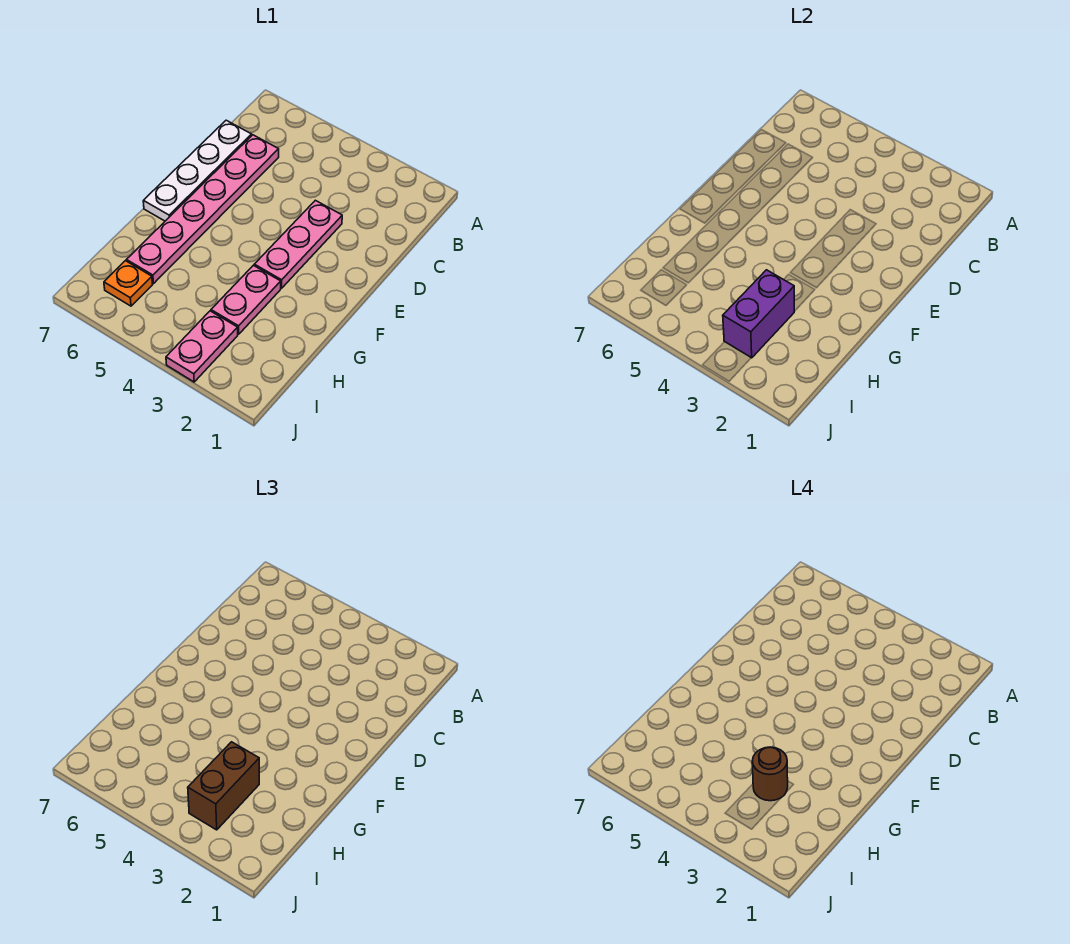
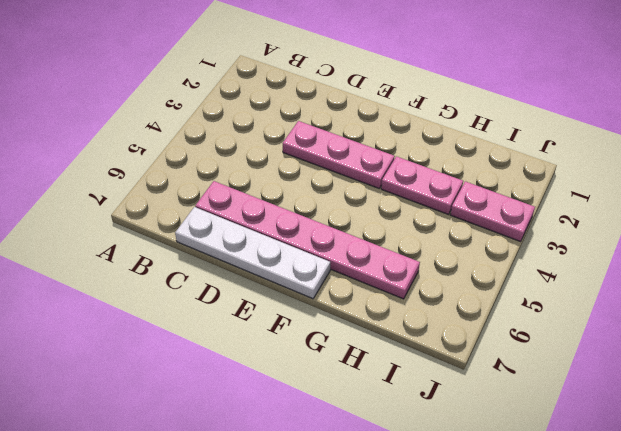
none -> orange plate I6 level 1
none -> purple brick H3:I3 level 2

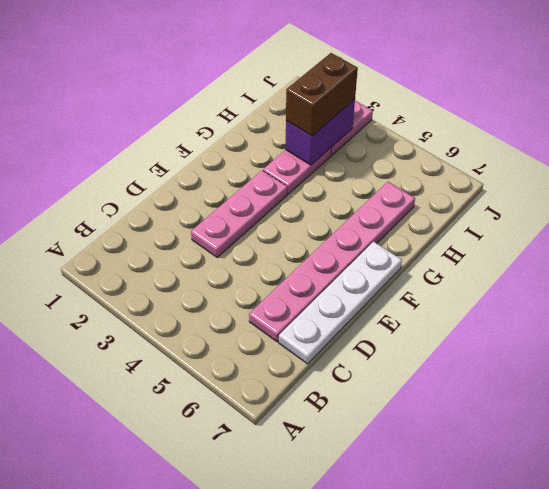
none -> orange plate I6 level 1
none -> brown round brick H3 level 4

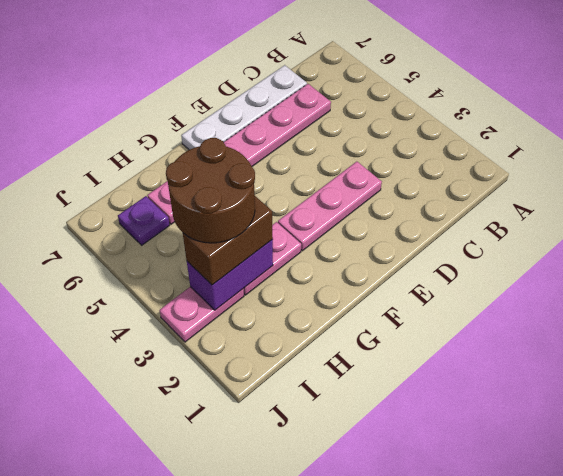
brown round brick H3:I4 level 4 -> brown round brick H3 level 4
purple plate I6 level 1 -> orange plate I6 level 1

